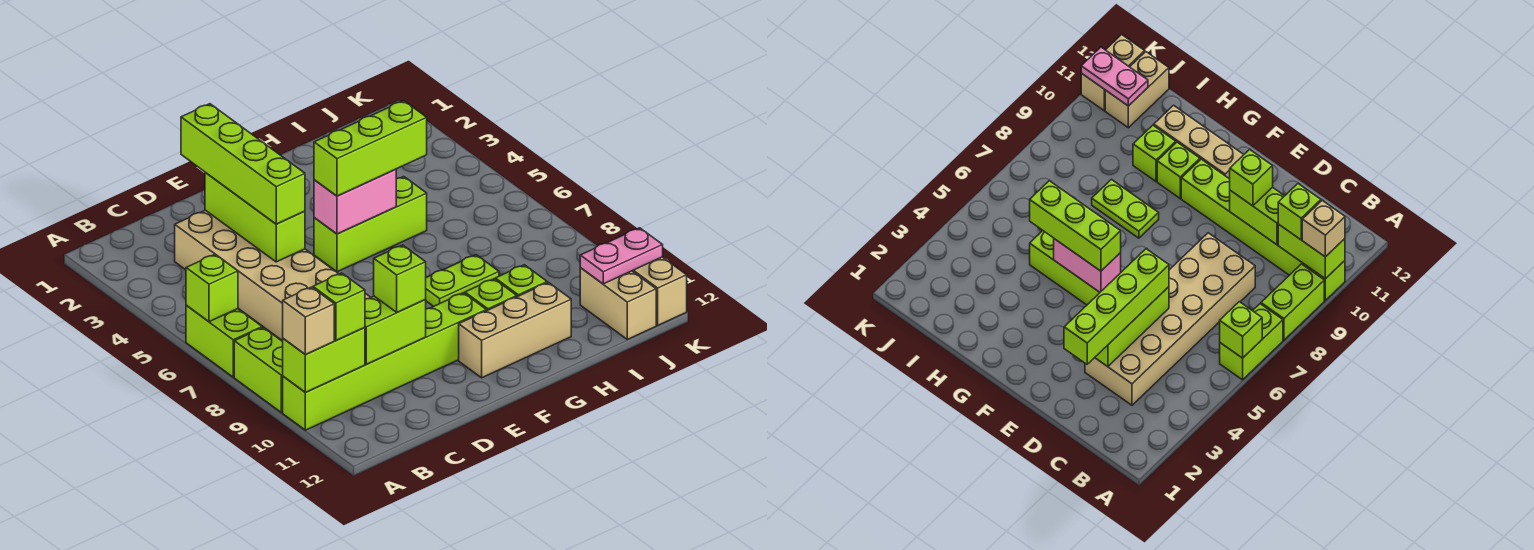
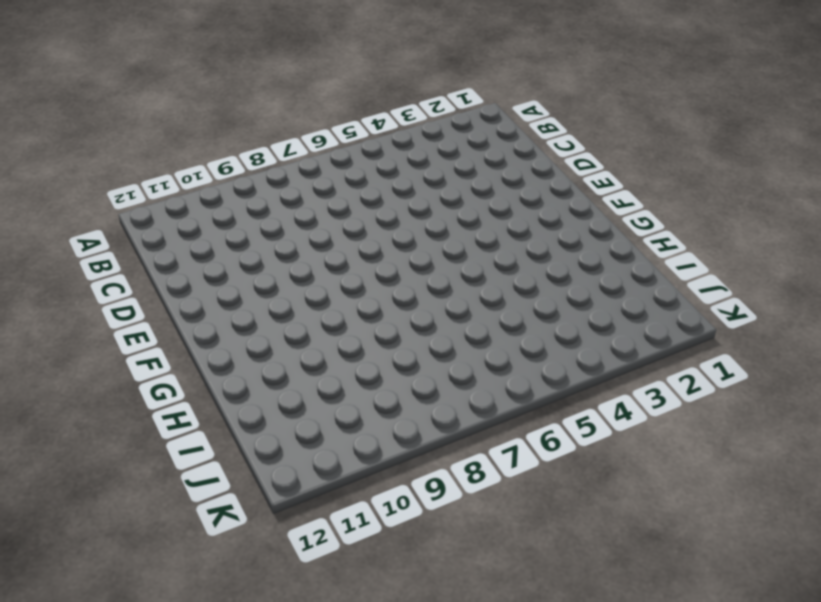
none -> lime brick A6:A7 level 1
none -> lime brick A8:A9 level 1
none -> lime brick A10:F10 level 1

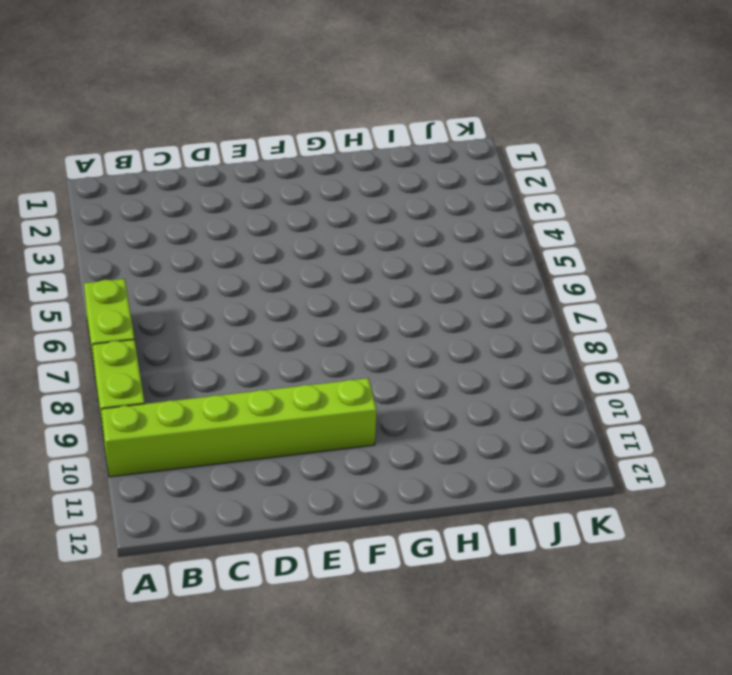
none -> tan brick C3:D8 level 1
none -> lime brick F5:H5 level 1
none -> tan brick F11:H11 level 1

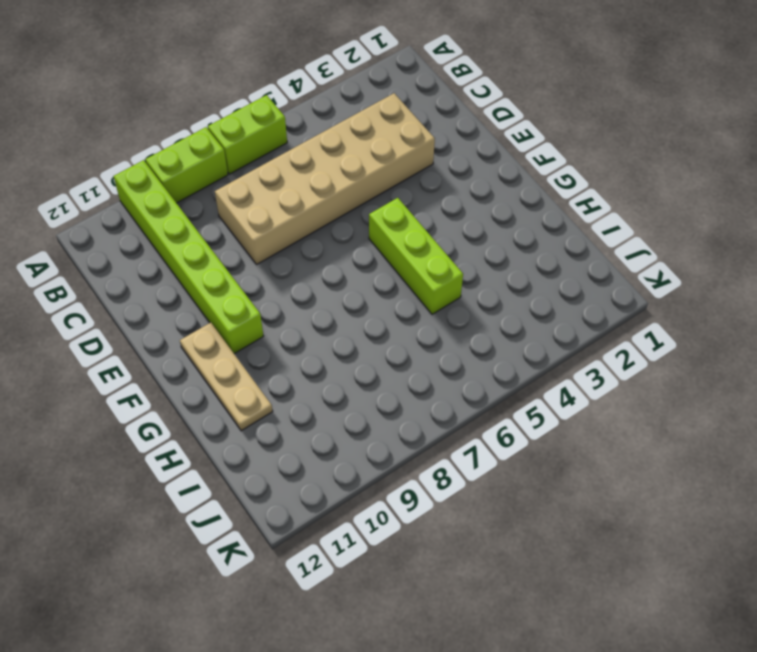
tan plate F11:H11 level 1 -> tan brick F11:H11 level 1
none -> lime plate G8:H8 level 1
none -> lime brick G10 level 1
none -> lime brick H10 level 1

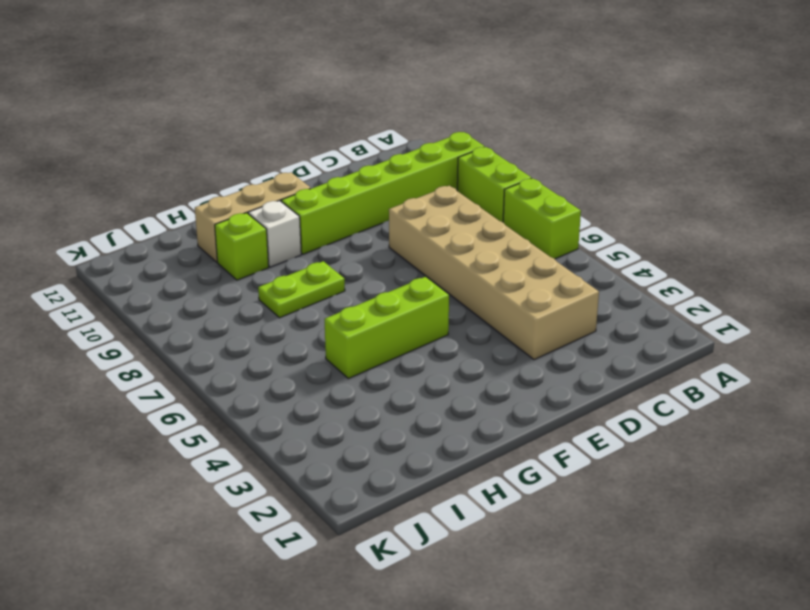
white brick G10 level 1 -> lime brick G10 level 1
none -> tan brick J11:J12 level 1
none -> tan brick K11:K12 level 1
none -> lime brick A6 level 2

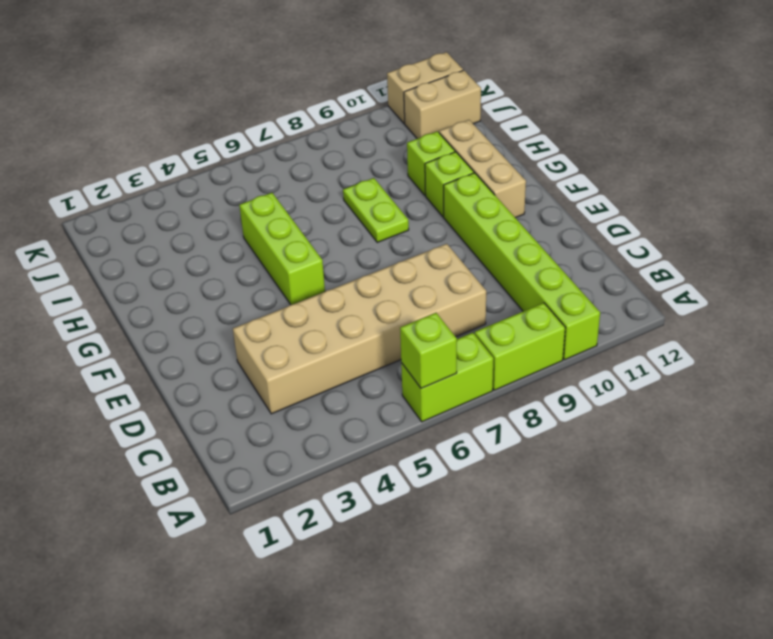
none -> lime brick A10:B10 level 2
none -> lime brick C10:D10 level 2
none -> lime brick D3:D5 level 2

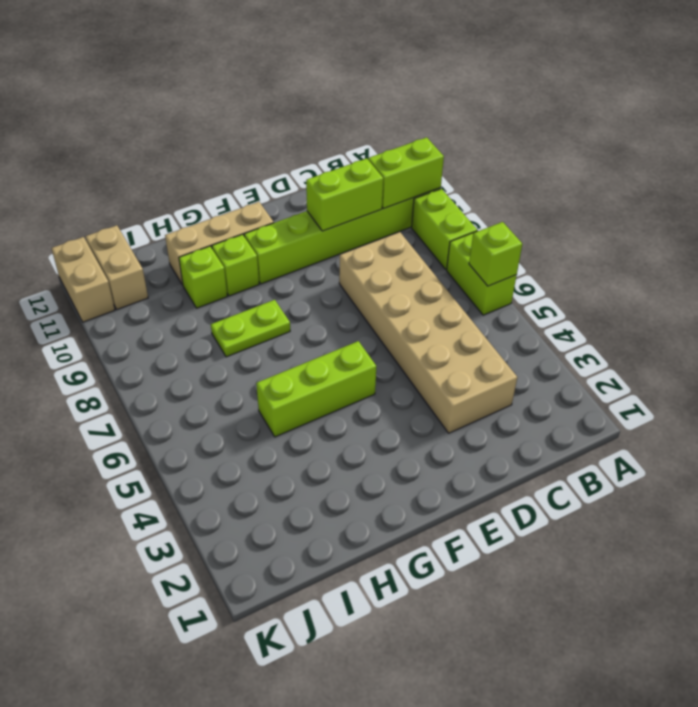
none -> lime brick D3:D5 level 2
none -> pink brick F5:G5 level 2
none -> pink plate J11:K11 level 2

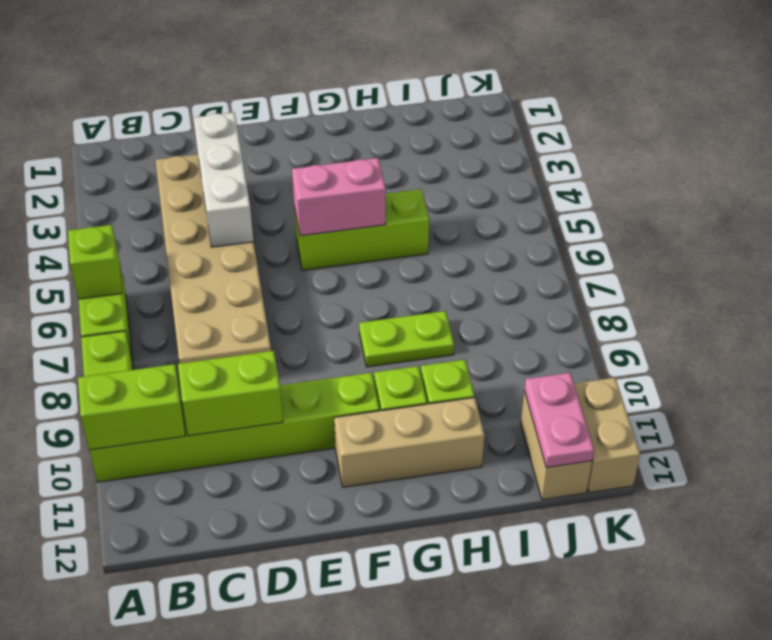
white brick D3:D5 level 2 -> lime brick D3:D5 level 2
pink plate J11:J12 level 2 -> pink plate J11:K11 level 2
none -> tan brick A10 level 3
none -> lime brick B10 level 3
none -> lime brick D2:D5 level 3

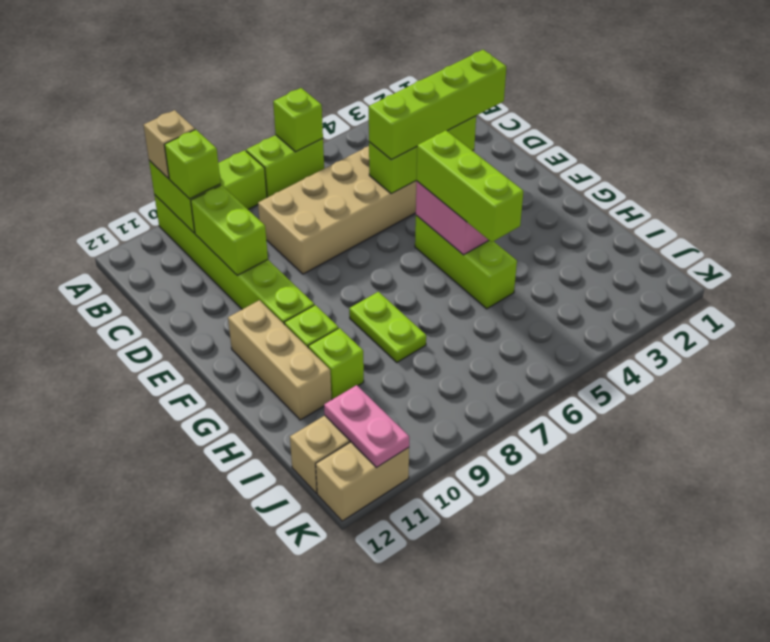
none -> lime brick D10 level 3

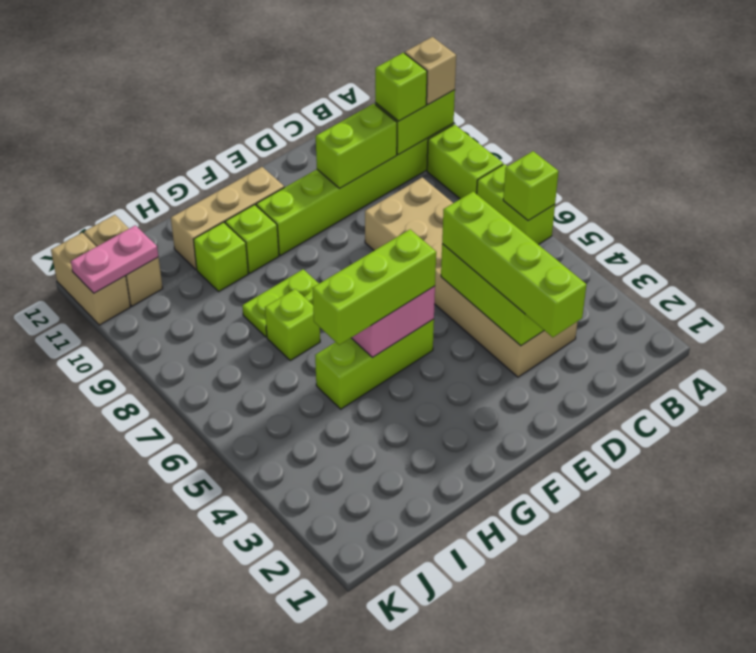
lime brick H7 level 1 -> lime brick D10 level 3

